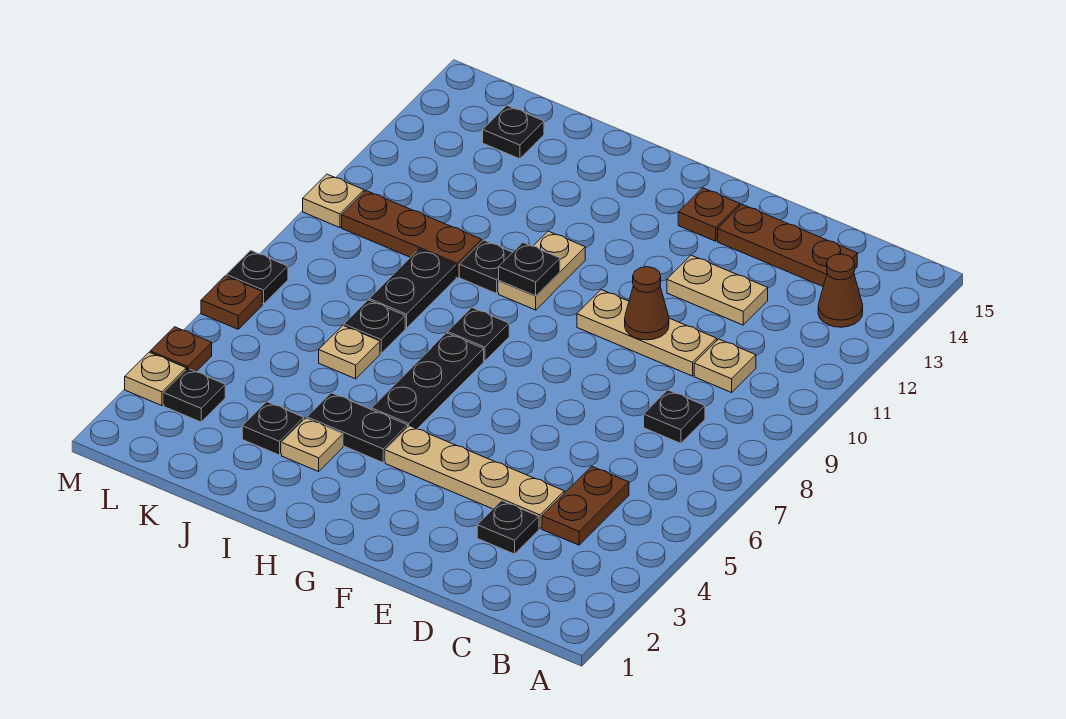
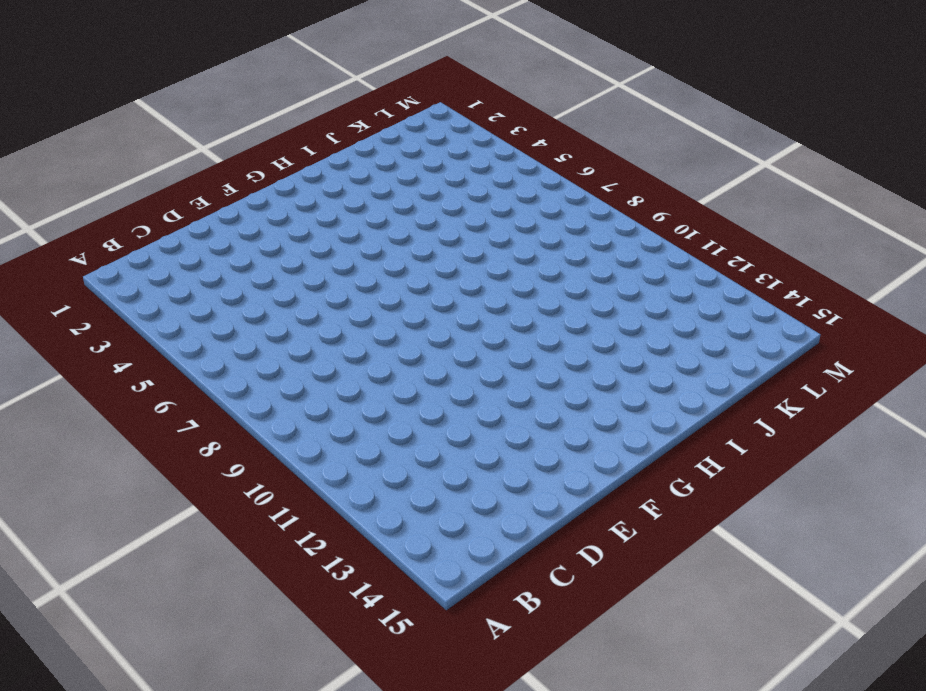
none -> brown cone B13 level 1
none -> brown plate C4:C5 level 1
none -> black plate C8 level 1
none -> tan plate C10 level 1

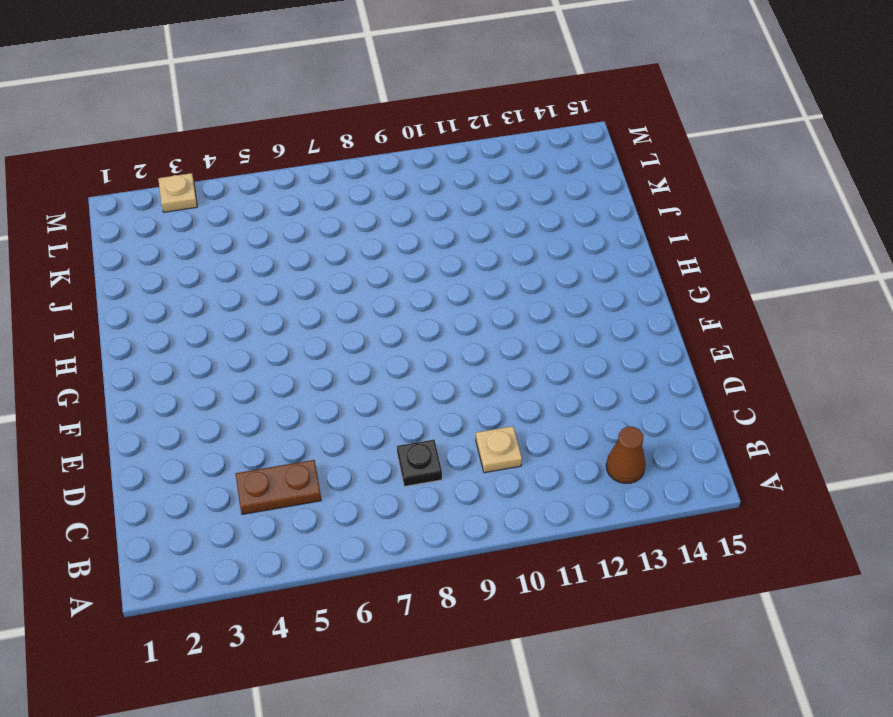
none -> brown plate C14:E14 level 1
none -> black plate D3 level 1
none -> tan plate D4:G4 level 1
none -> tan plate D10:F10 level 1

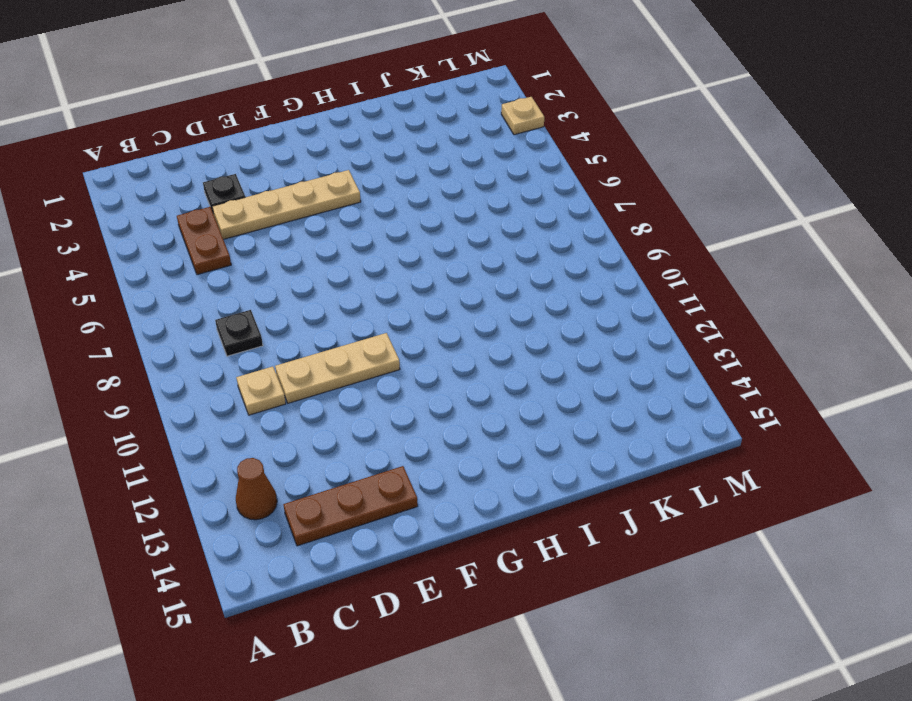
none -> tan plate D12:E12 level 1
none -> brown plate F14 level 1
none -> black plate H4:I4 level 1
none -> black plate H5:H7 level 1

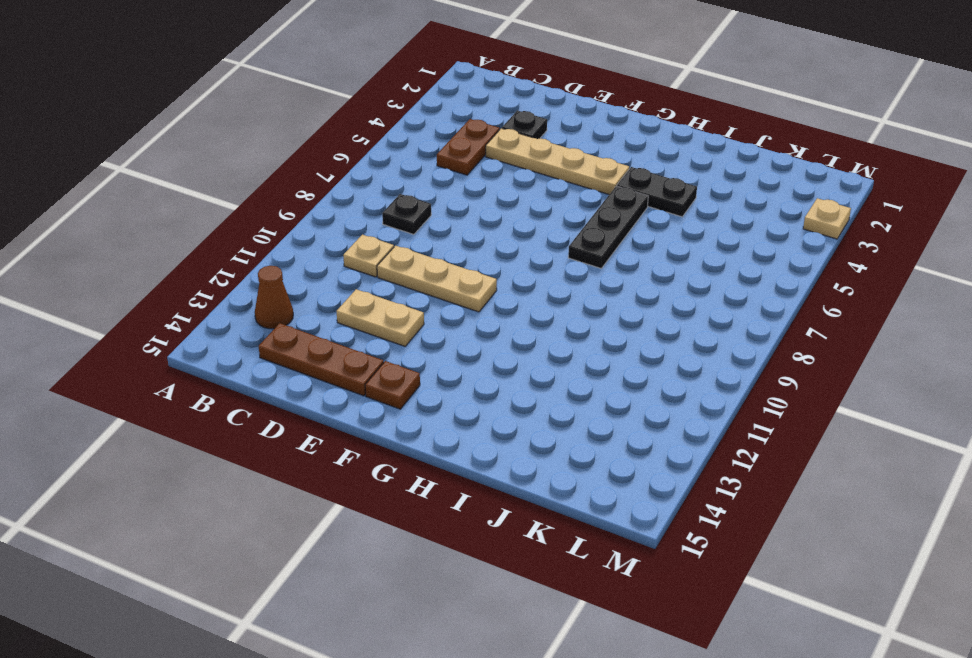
none -> black plate H8 level 1
none -> tan plate H10:H11 level 1
none -> tan plate I3 level 1
none -> black plate I10 level 1

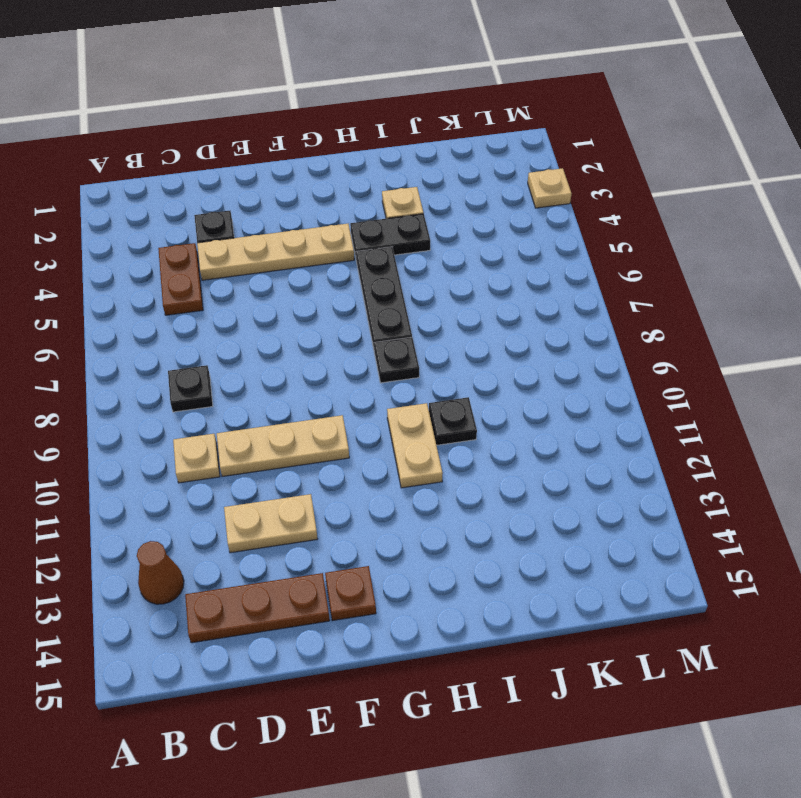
none -> black plate J3 level 1
none -> tan plate J6 level 1
none -> black plate J7 level 1
none -> black plate J8:J9 level 1

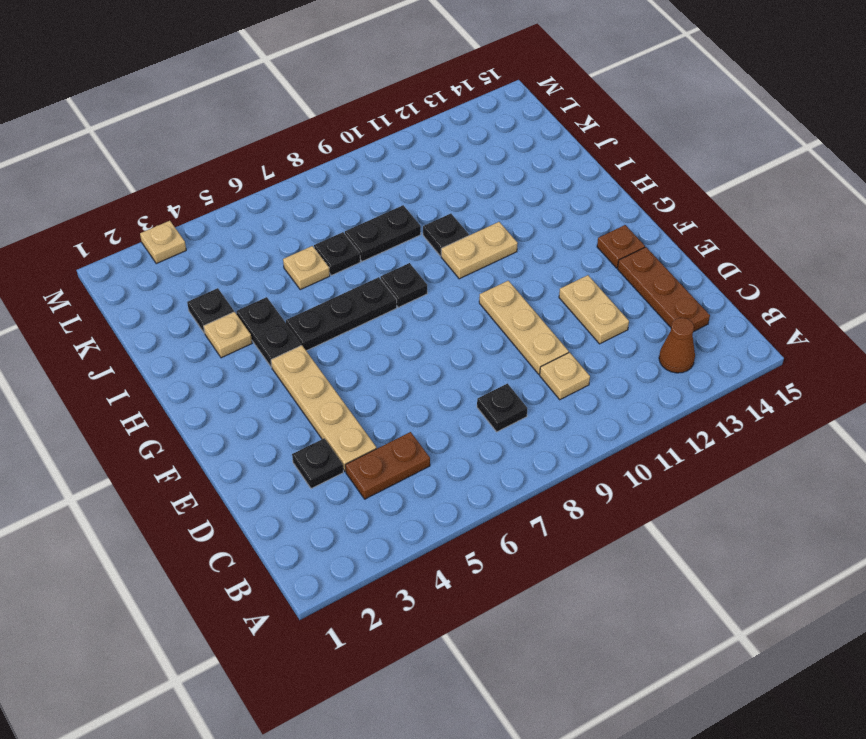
none -> brown plate J10:L10 level 1
none -> black plate K14 level 1
none -> black plate L3 level 1
none -> brown plate M4 level 1

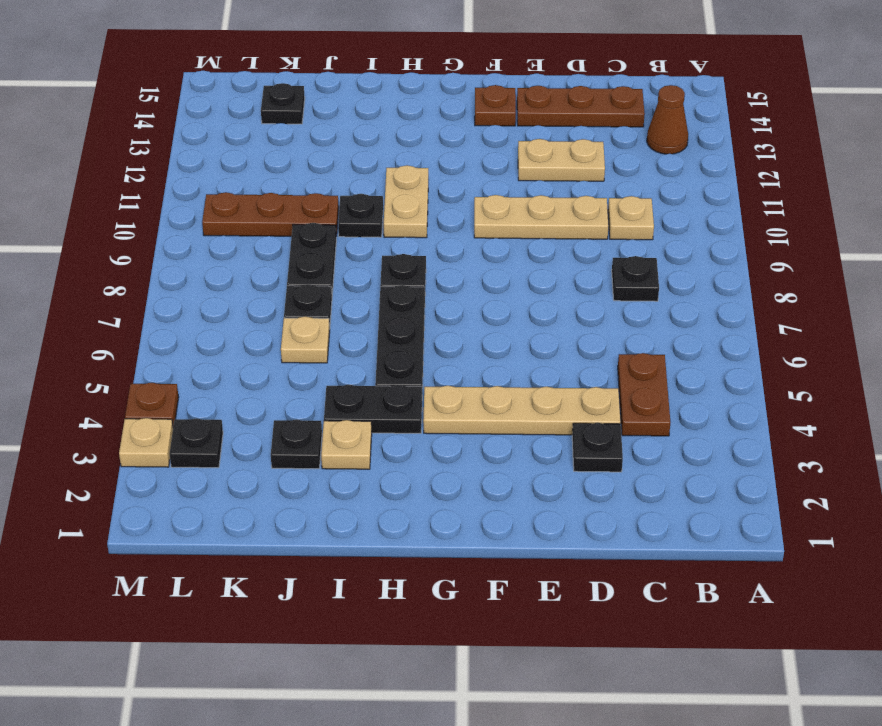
none -> brown plate M6 level 1
none -> black plate M7 level 1
none -> tan plate M10 level 1
none -> brown cone E10 level 2

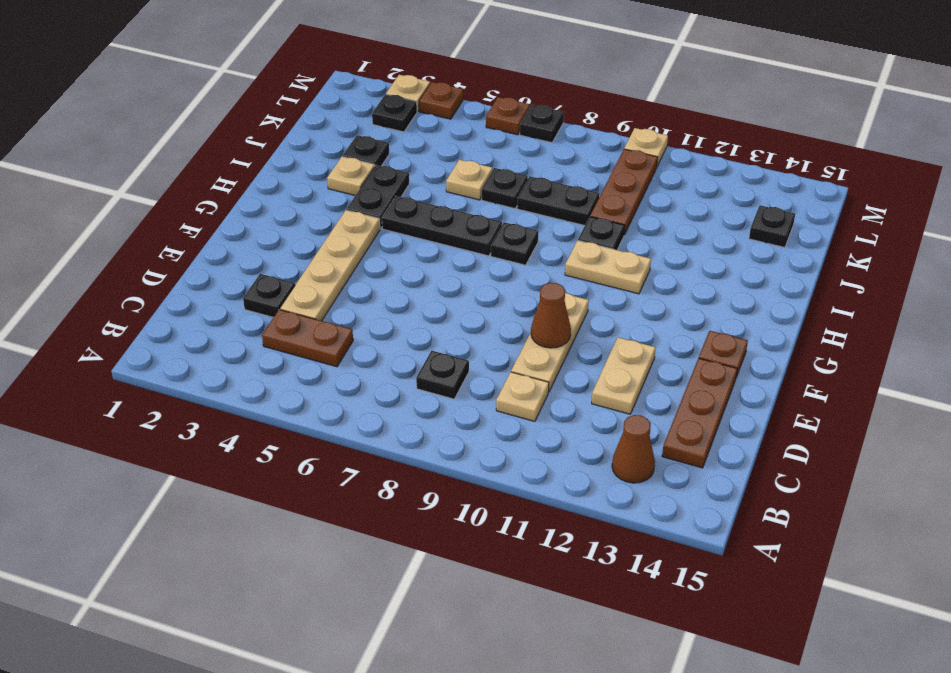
none -> black plate H10 level 2

